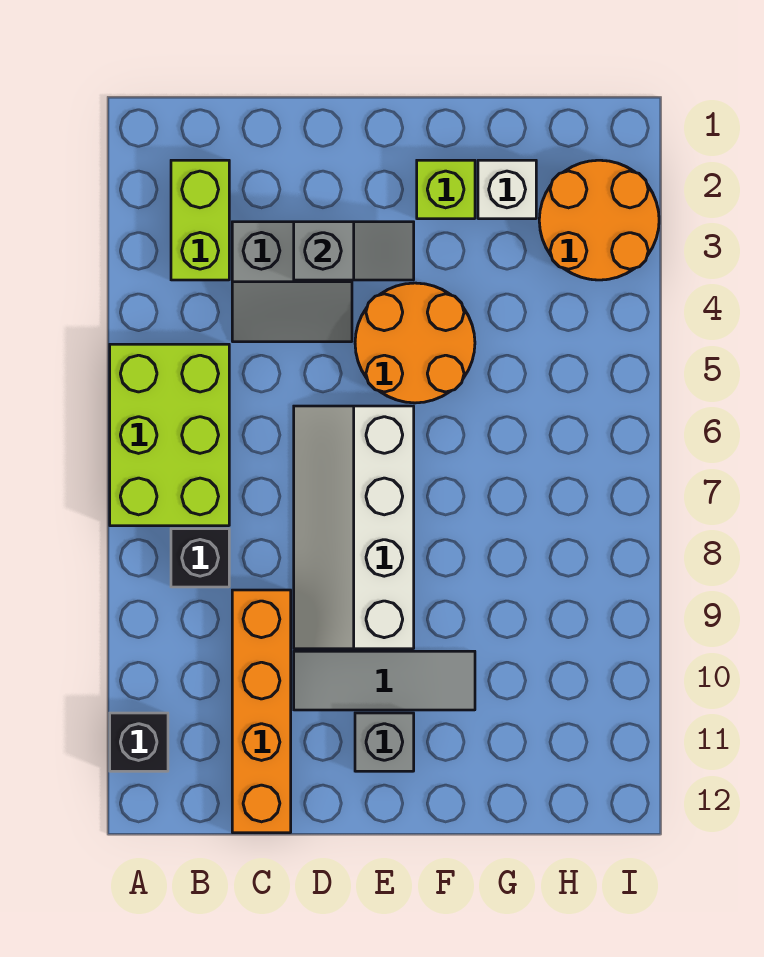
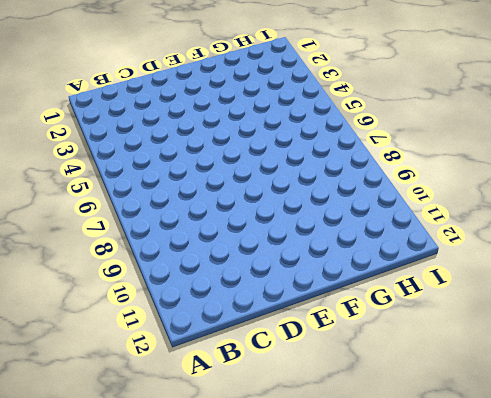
none -> lime brick A5:B7 level 1
none -> black brick A11 level 1
none -> lime brick B2:B3 level 1

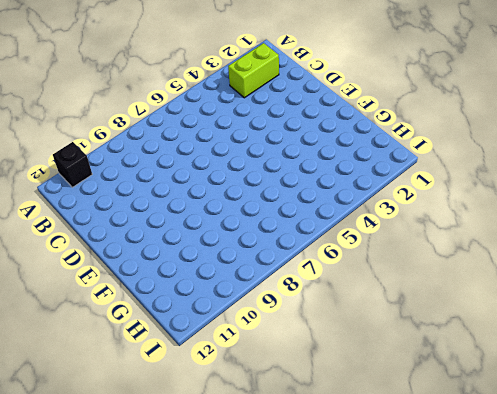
none -> lime brick A5:B7 level 1
none -> black brick B8 level 1
none -> grey slope C3:D4 level 1 top 3

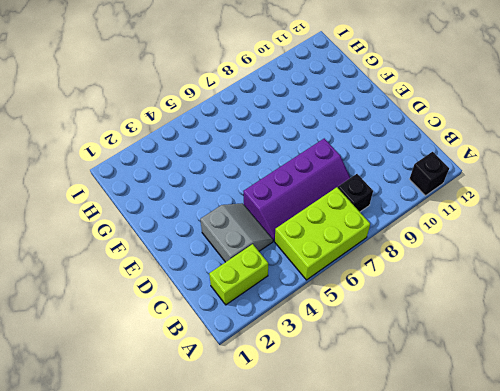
purple slope C5:D8 level 1 top D -> white slope D6:E9 level 1 top E
none -> orange brick C9:C12 level 1
none -> grey tile D10:F10 level 1
none -> orange round brick E4:F5 level 1

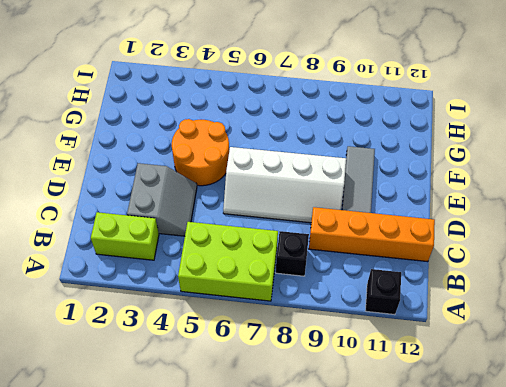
none -> grey brick E11 level 1
none -> lime brick F2 level 1
none -> white brick G2 level 1

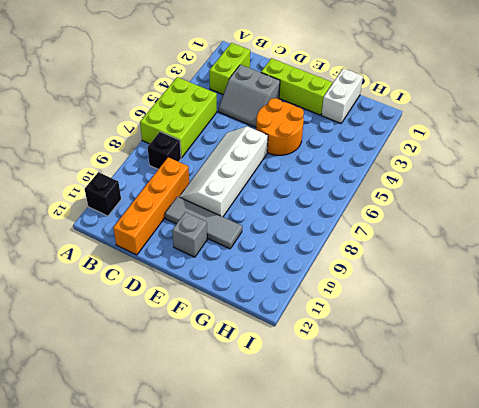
lime brick D2:F2 level 1 -> lime brick F2 level 1
white brick G1:G2 level 1 -> white brick G2 level 1
none -> orange round brick H2:I3 level 1
none -> grey slope D3:E3 level 2 top D

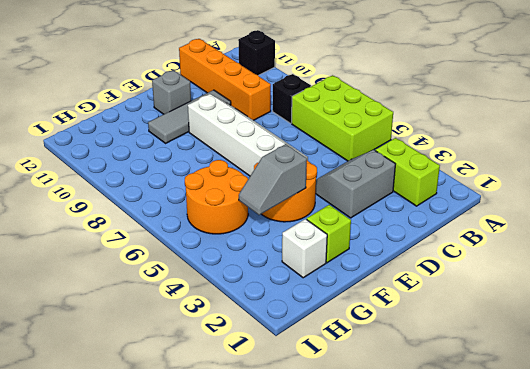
grey slope F4:G4 level 2 top F -> grey slope D3:E3 level 2 top D
orange round brick G5:H6 level 1 -> orange round brick H2:I3 level 1

